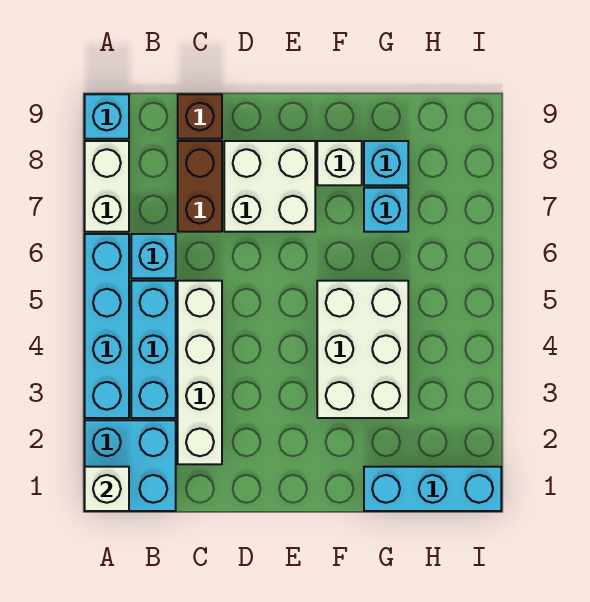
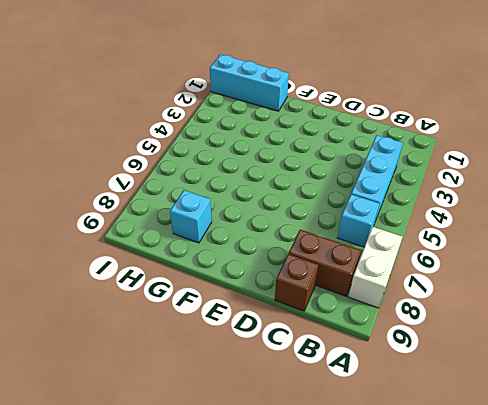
brown brick B8:C8 level 1 -> brown brick C7:C8 level 1
none -> cyan brick A1:B2 level 1
none -> cyan brick A3:A6 level 1
none -> cyan brick A9 level 1

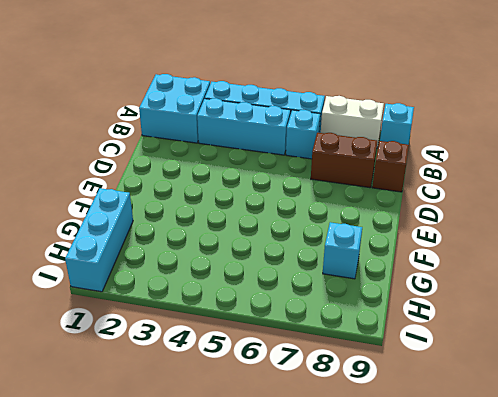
none -> white brick C2:C5 level 1
none -> white brick D7:E8 level 1
none -> white brick F3:G5 level 1

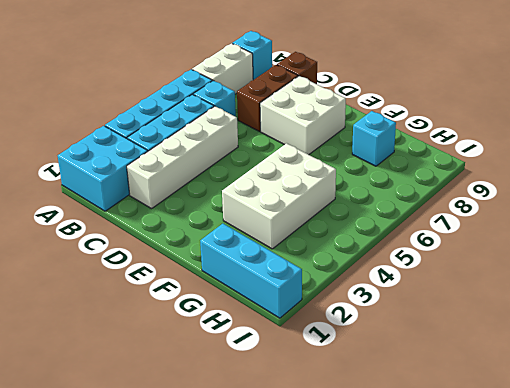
none -> white brick F8 level 1
none -> cyan brick G7 level 1
none -> white brick A1 level 2

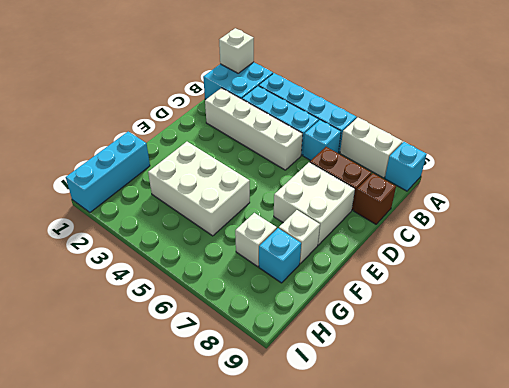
white brick G7 level 1 -> cyan brick G7 level 1

